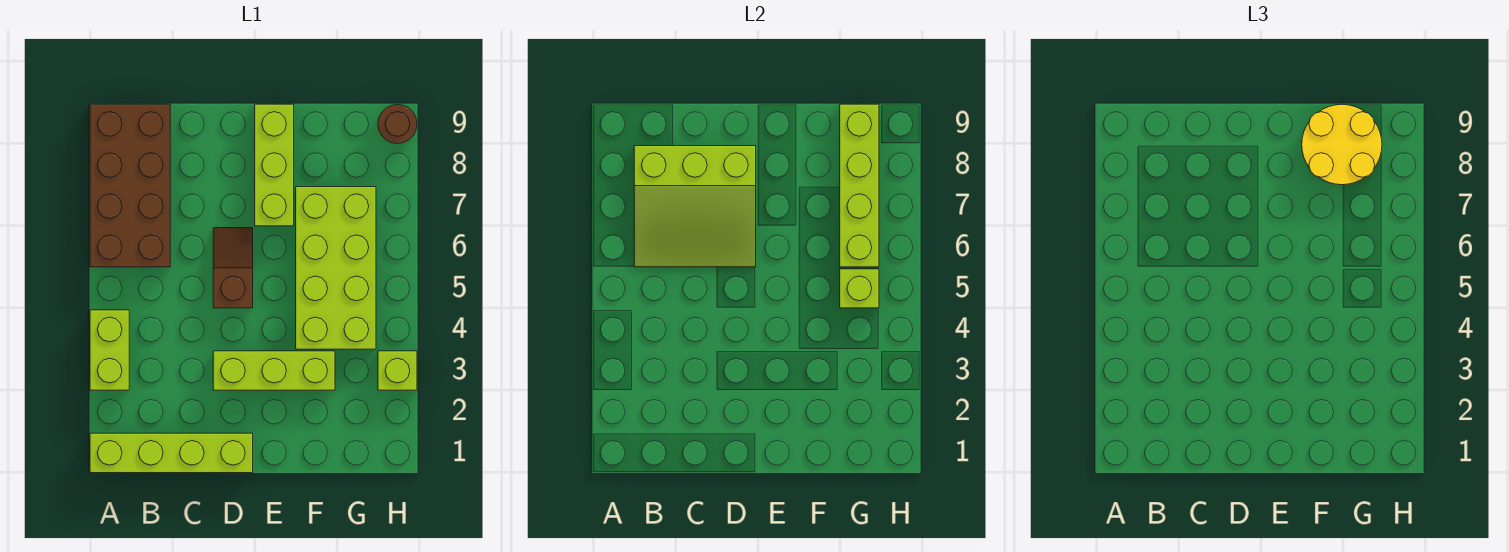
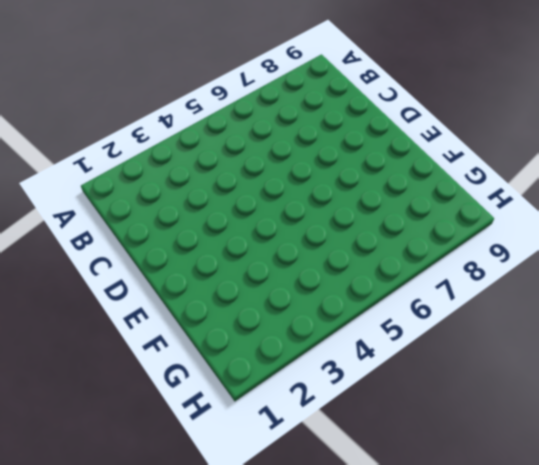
none -> lime brick A1:D1 level 1
none -> lime brick A3:A4 level 1
none -> brown brick A6:B9 level 1

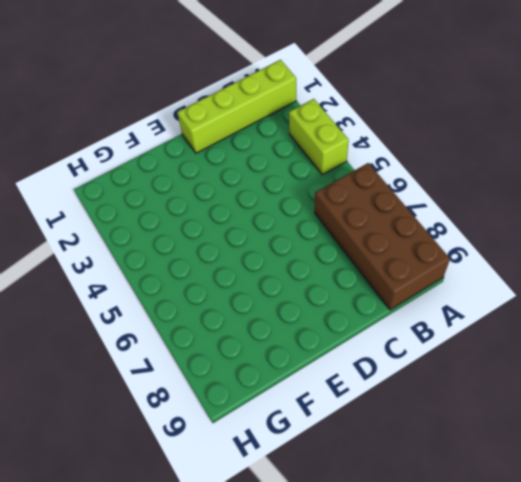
none -> lime brick D3:F3 level 1
none -> brown slope D5:D6 level 1 top 5
none -> lime brick E7:E9 level 1

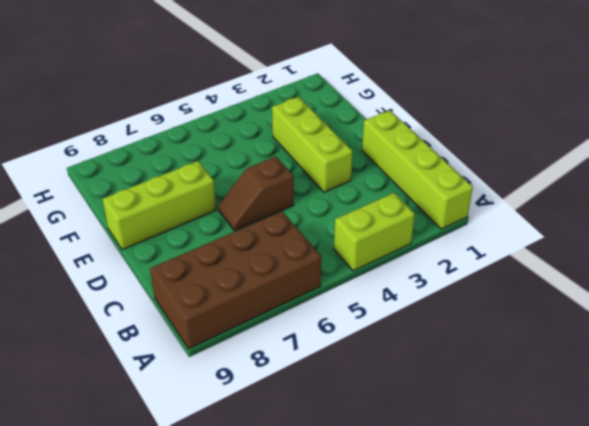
none -> lime brick F4:G7 level 1
none -> lime brick H3 level 1
none -> brown round brick H9 level 1

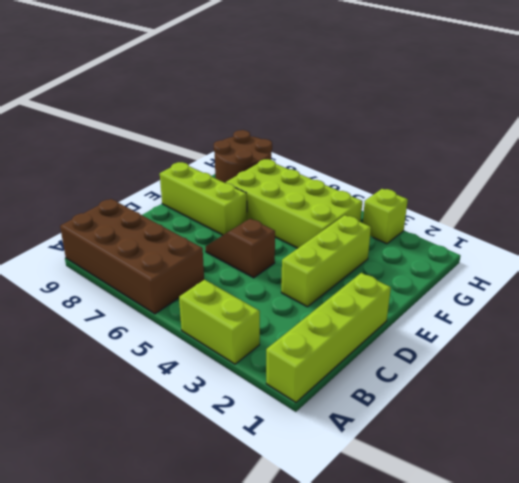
brown round brick G8:H9 level 1 -> brown round brick H9 level 1
none -> lime slope B6:D8 level 2 top 8
none -> lime brick G5 level 2
none -> lime brick G6:G9 level 2

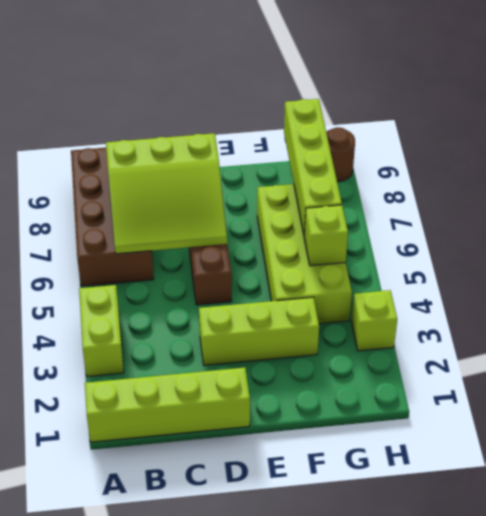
none -> lime brick E7:E9 level 1
none -> yellow round brick F8:G9 level 3

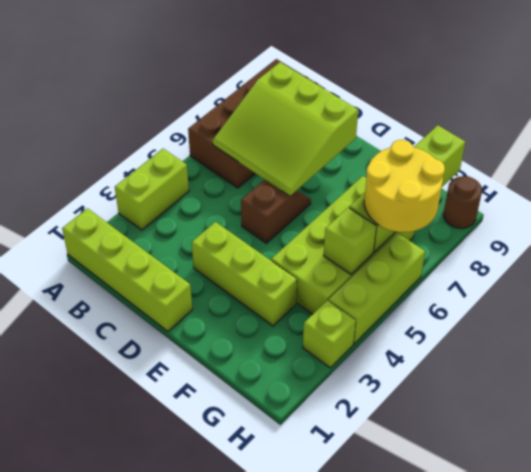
yellow round brick G6:H7 level 3 -> yellow round brick F8:G9 level 3
lime brick H4:H6 level 1 -> lime brick E7:E9 level 1

